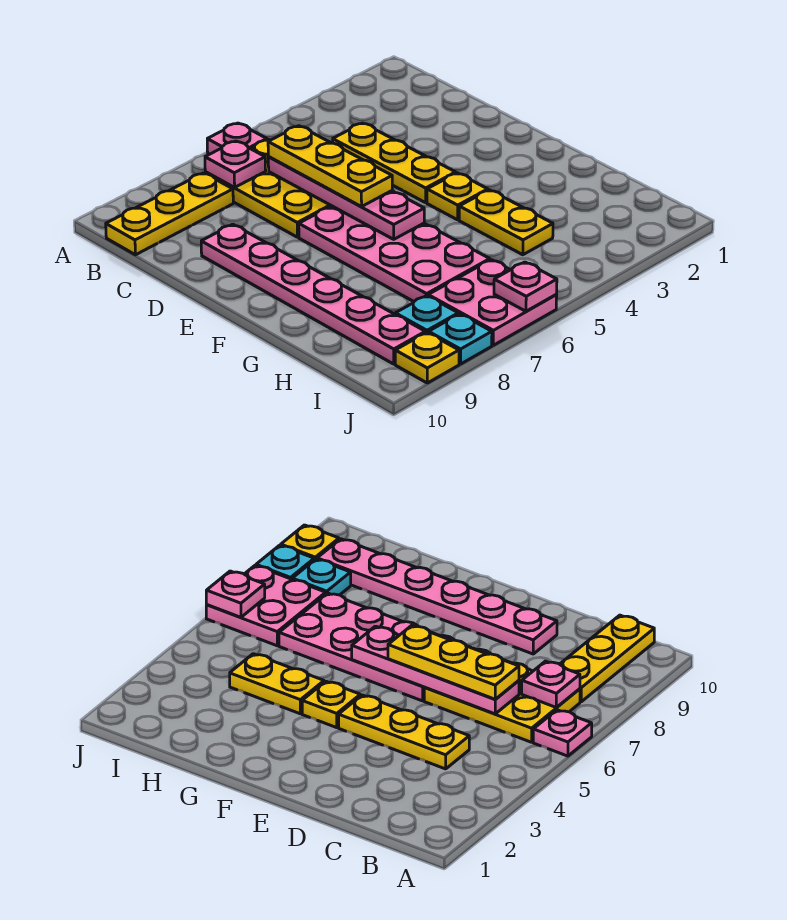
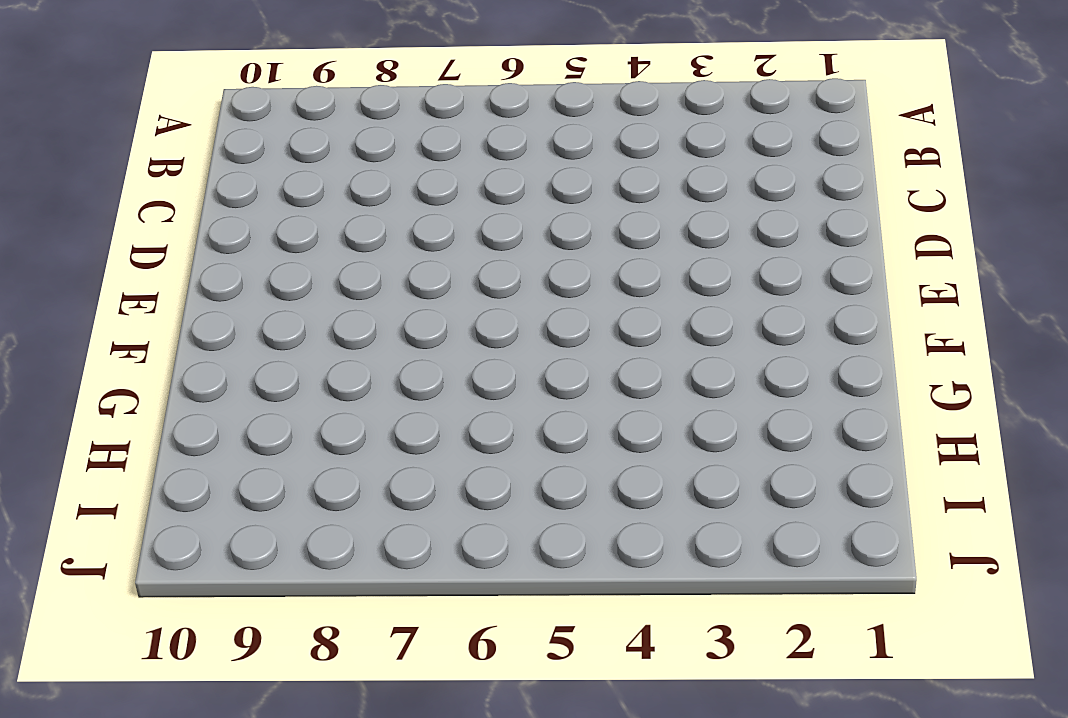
none -> pink plate A6 level 1
none -> yellow plate B6:D7 level 1
none -> yellow plate B8:B10 level 1

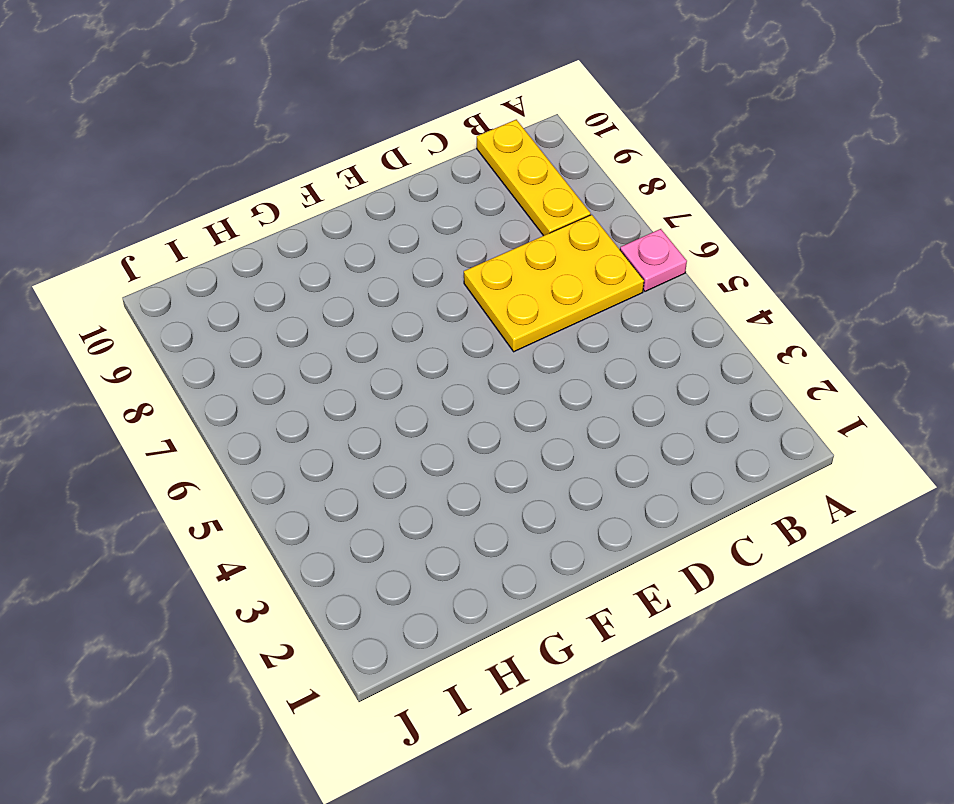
none -> yellow plate C4:E4 level 1
none -> pink plate D9:I9 level 1
none -> pink plate E6:H7 level 1

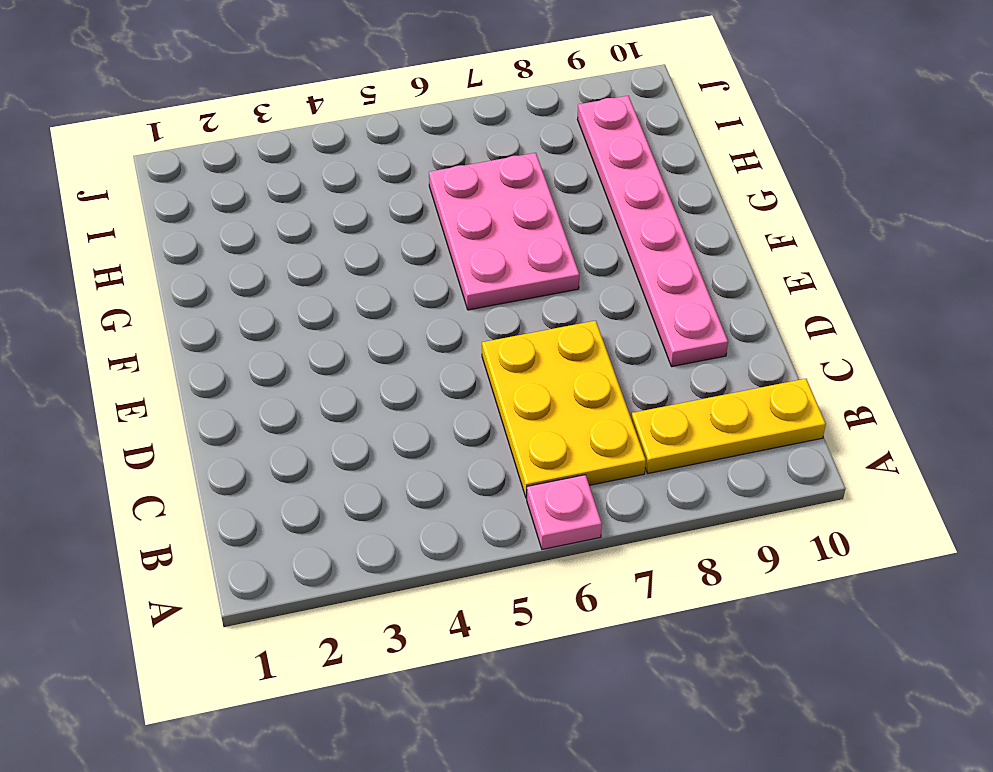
pink plate F6:H7 level 1 -> pink plate E6:H7 level 1
none -> yellow plate C4:E4 level 1
none -> yellow plate F4 level 1
none -> yellow plate G4:H4 level 1

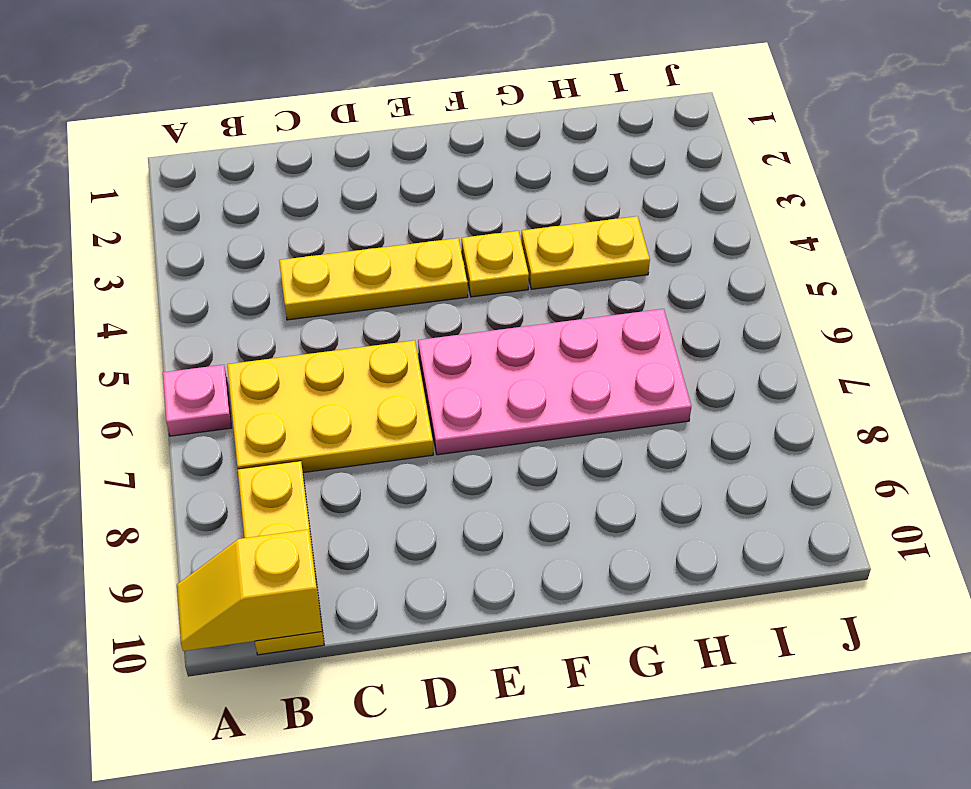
yellow slope A10:B10 level 2 top B -> none
none -> pink plate D9:I9 level 1
none -> pink plate I6:J7 level 1
none -> cyan plate I8 level 1

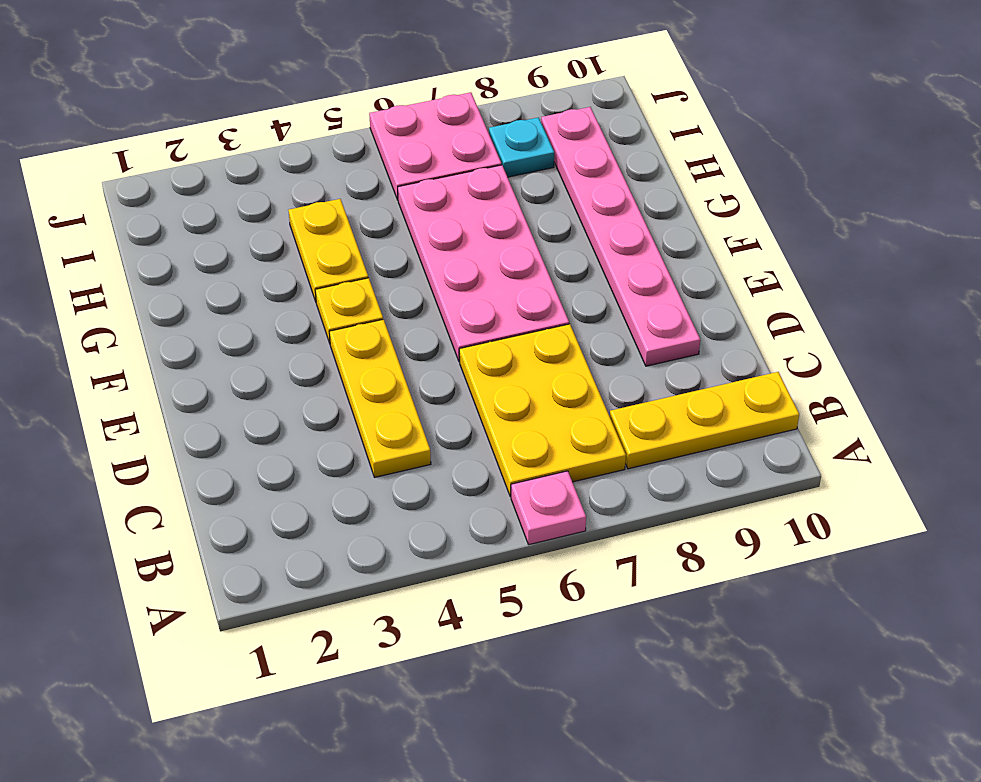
none -> cyan plate J8 level 1
none -> yellow plate J9 level 1
none -> pink plate B7 level 2

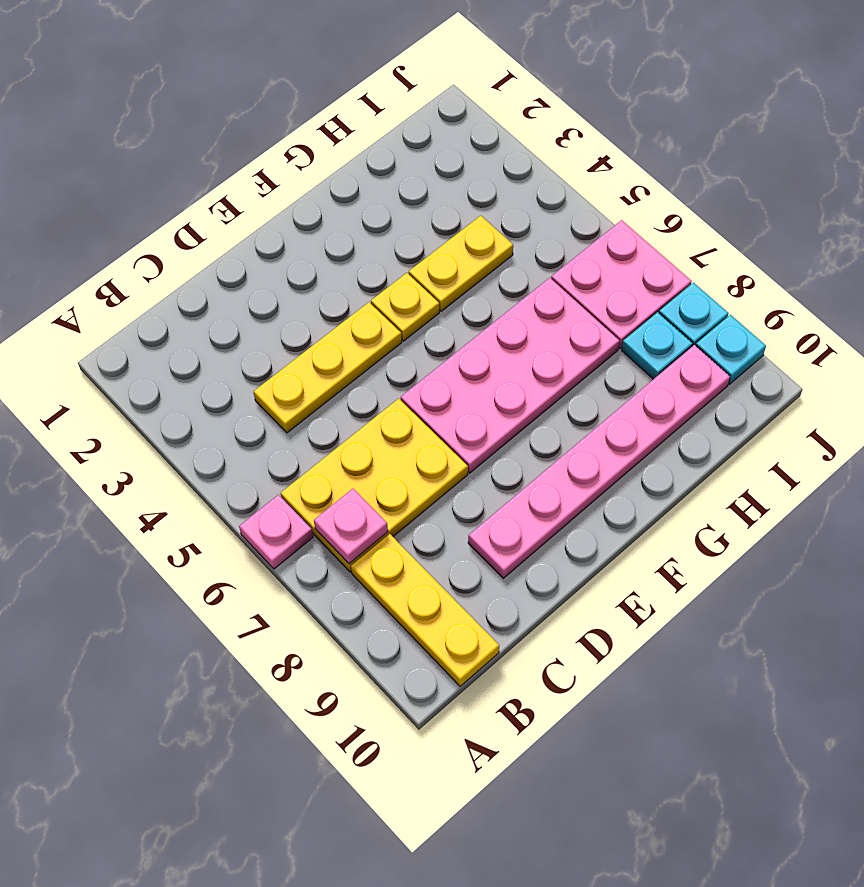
cyan plate J9 level 1 -> yellow plate J9 level 1
none -> pink plate C6:F6 level 2
none -> pink plate J6 level 2
none -> yellow plate C6:E6 level 3

